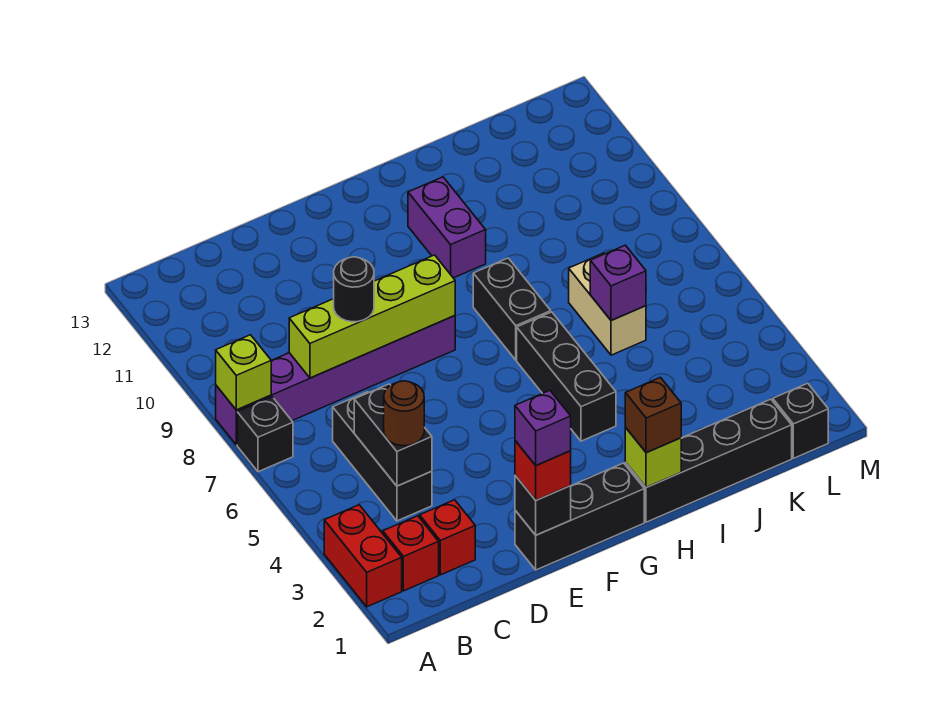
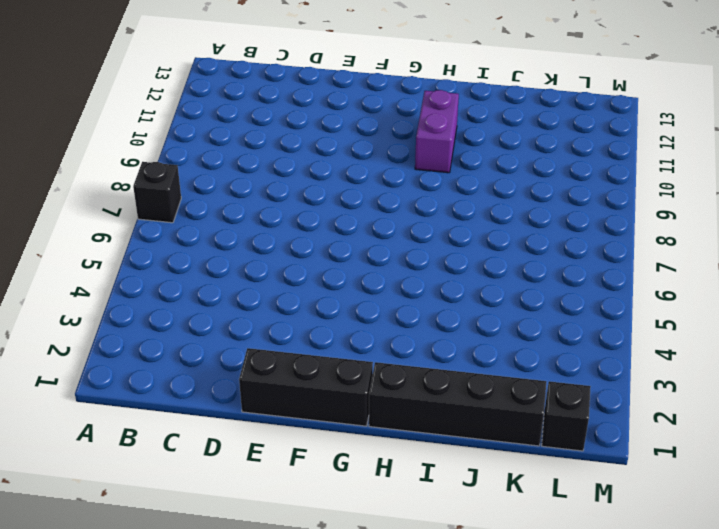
none -> red brick A2:A3 level 1
none -> purple brick A8:F8 level 1
none -> red brick B2 level 1

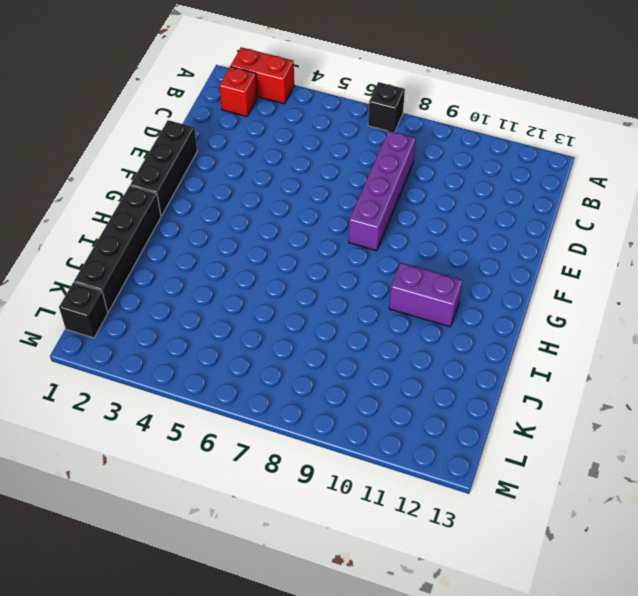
purple brick C8:F8 level 1 -> purple brick A8:F8 level 1
none -> red brick C2 level 1
none -> black brick C4:C6 level 1
none -> black brick H4:H6 level 1

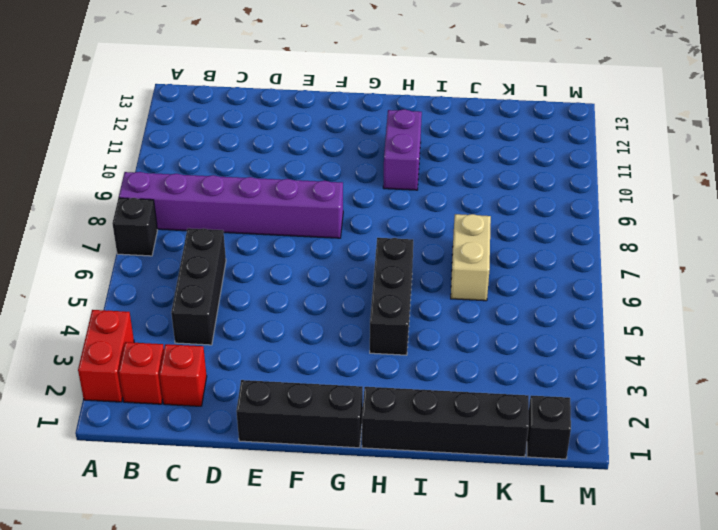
none -> black brick H7:H8 level 1
none -> lime brick A8 level 2
none -> black brick C4:C5 level 2

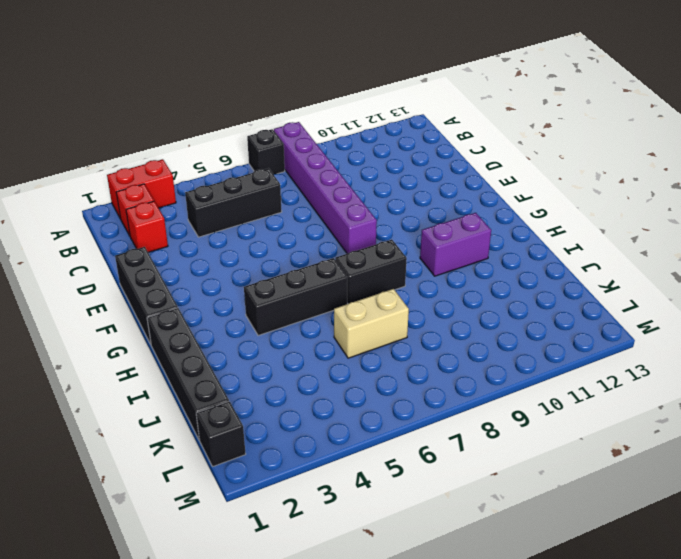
none -> lime brick A8 level 2
none -> black brick C4:C5 level 2
none -> lime brick C8:F8 level 2

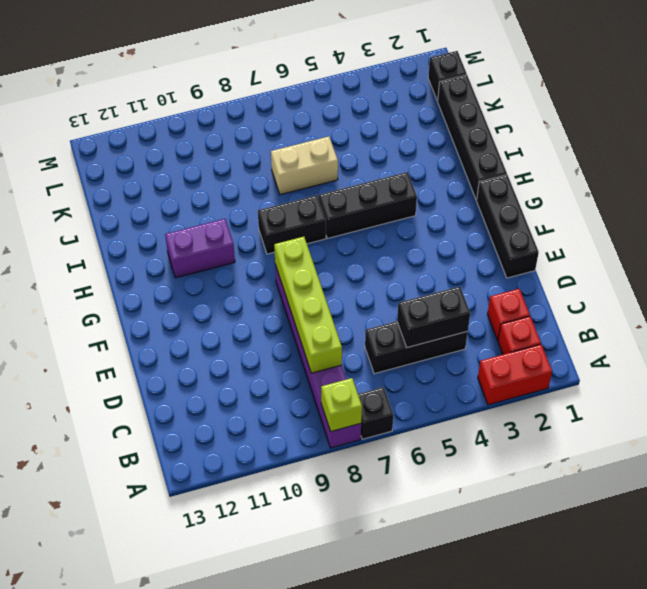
none -> black brick E1 level 2
none -> lime brick H1 level 2
none -> purple brick J6 level 2

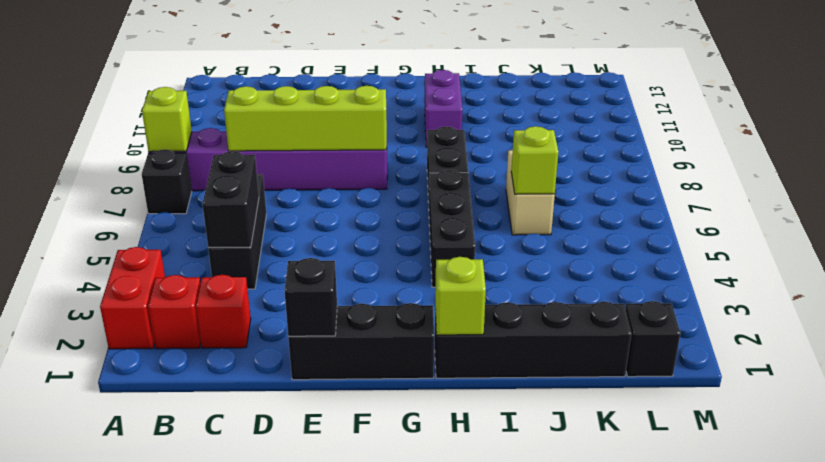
lime brick J6 level 2 -> purple brick J6 level 2
none -> brown round brick C4 level 3
none -> black round brick D8 level 3
none -> red brick E1 level 3

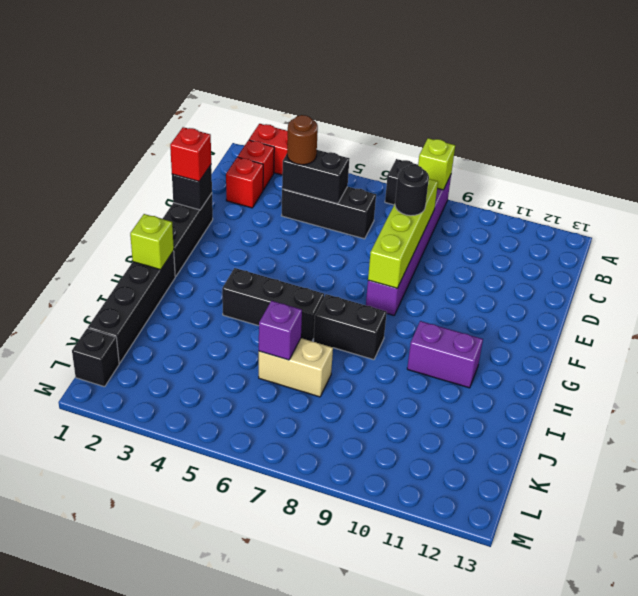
none -> brown brick H1 level 3
none -> purple brick E1 level 4

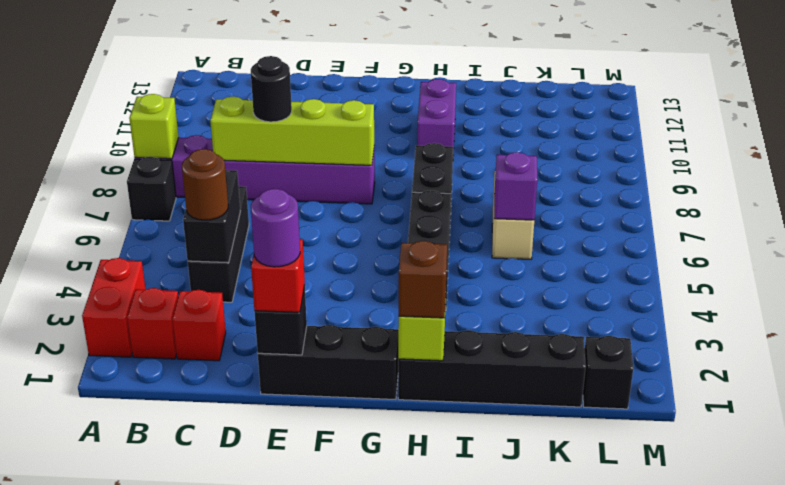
purple round brick E1 level 4 -> purple brick E1 level 4

